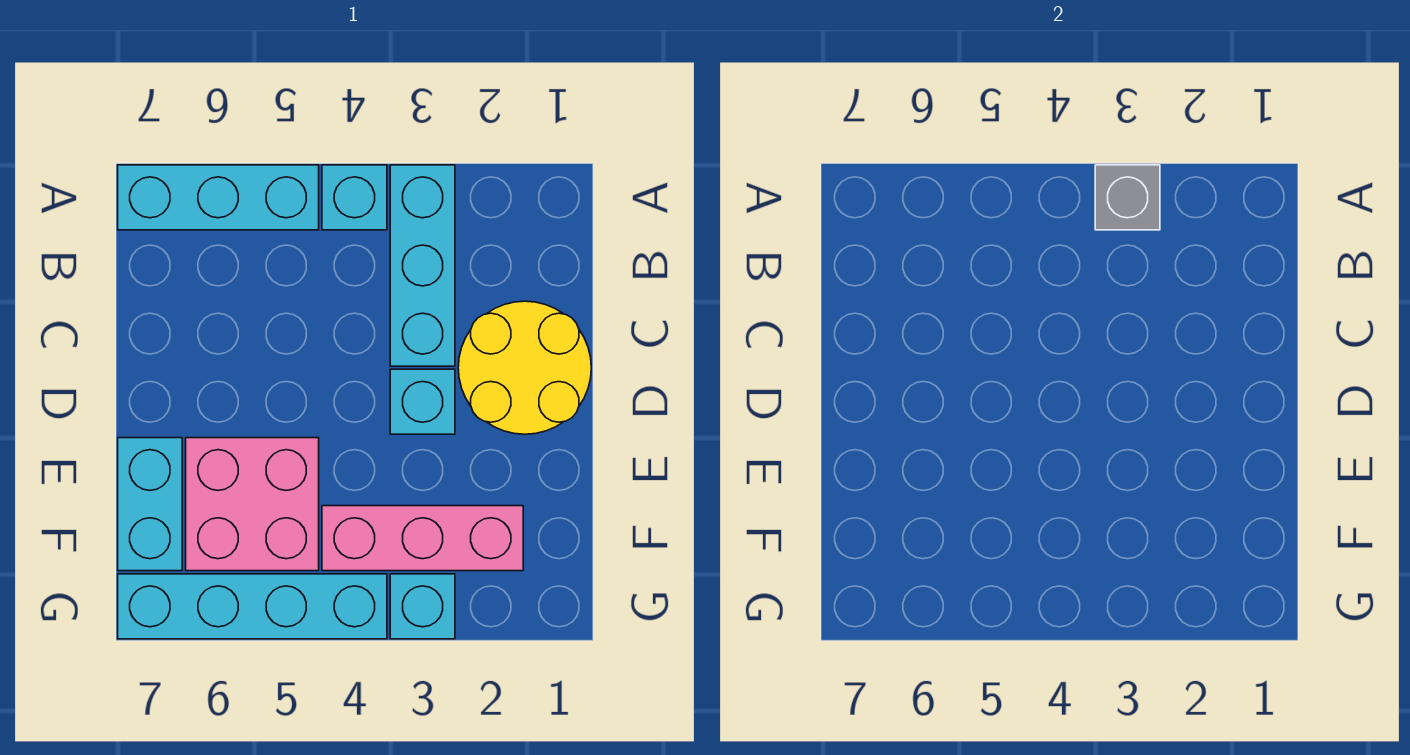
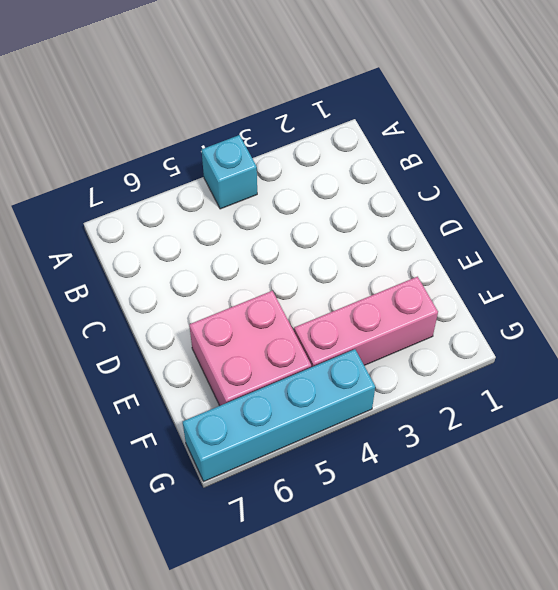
none -> cyan brick A3:C3 level 1
none -> cyan brick A5:A7 level 1

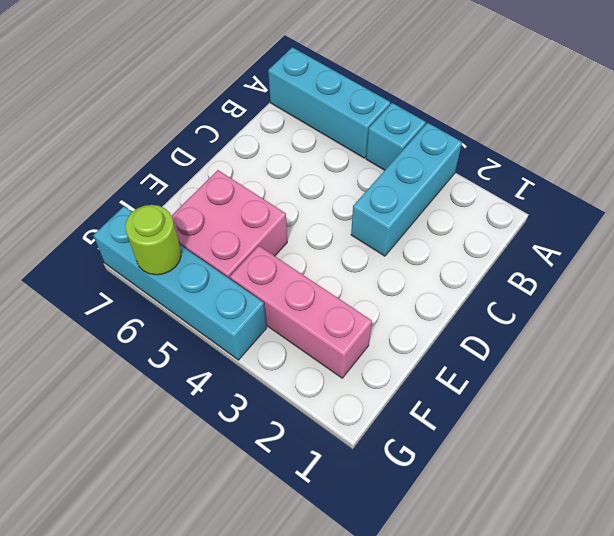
lime round brick G6 level 2 -> none
none -> yellow round brick C1:D2 level 1
none -> cyan brick D3 level 1

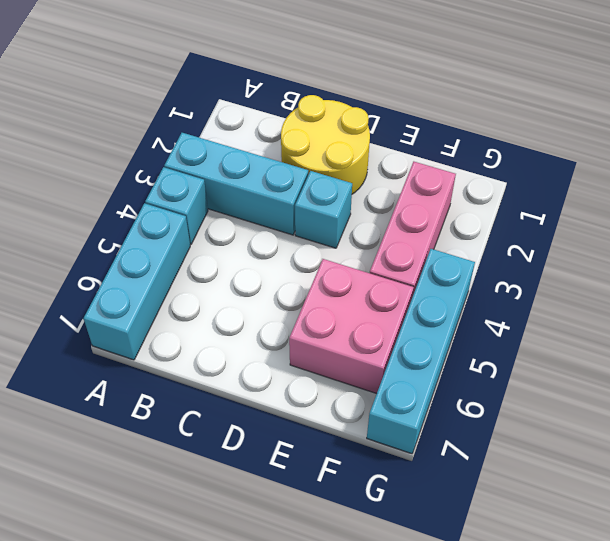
none -> cyan brick E7:F7 level 1
none -> cyan brick G3 level 1

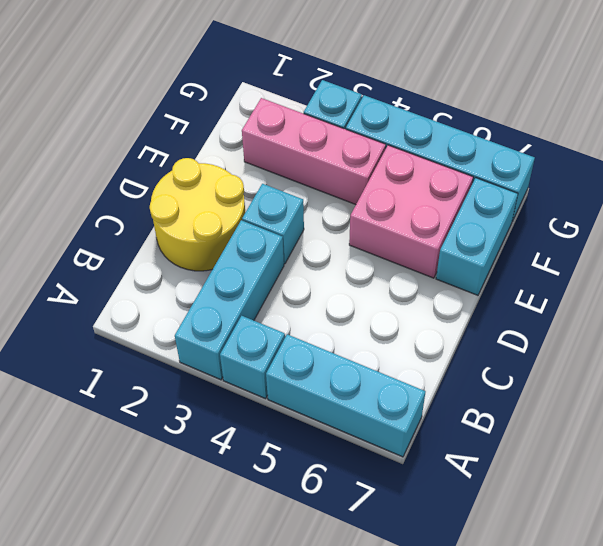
none -> grey brick A3 level 2

